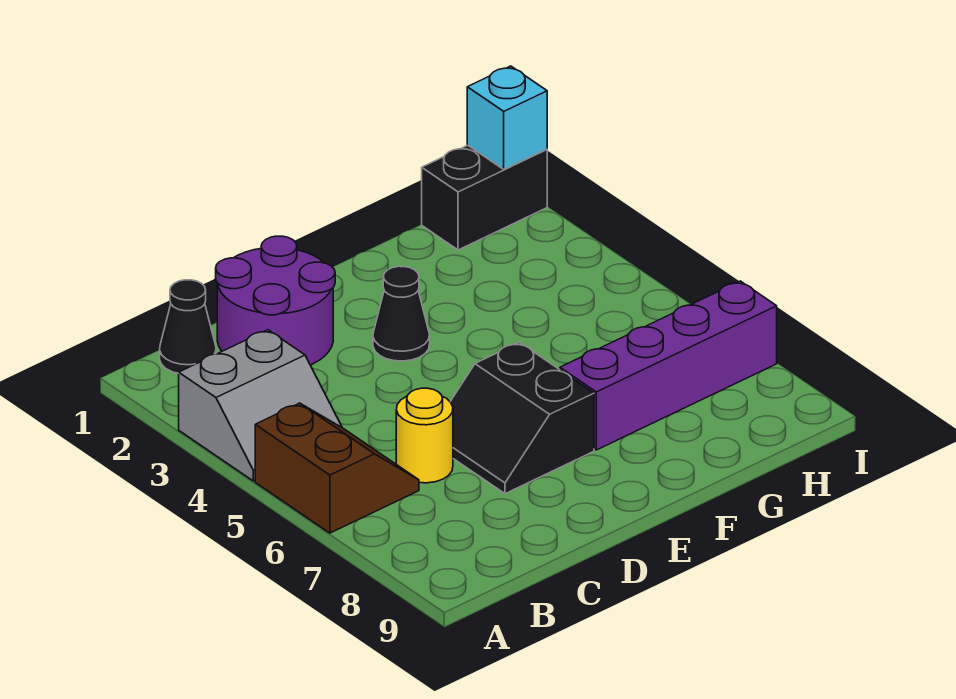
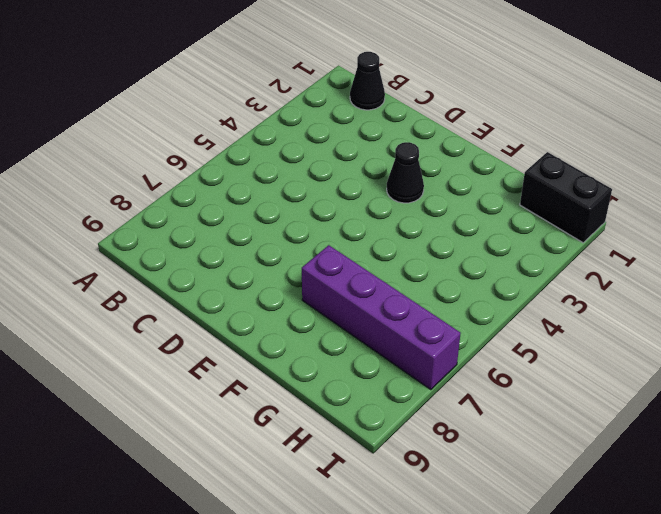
none -> grey slope A3:B4 level 1 top 3
none -> brown slope A5:B6 level 1 top A

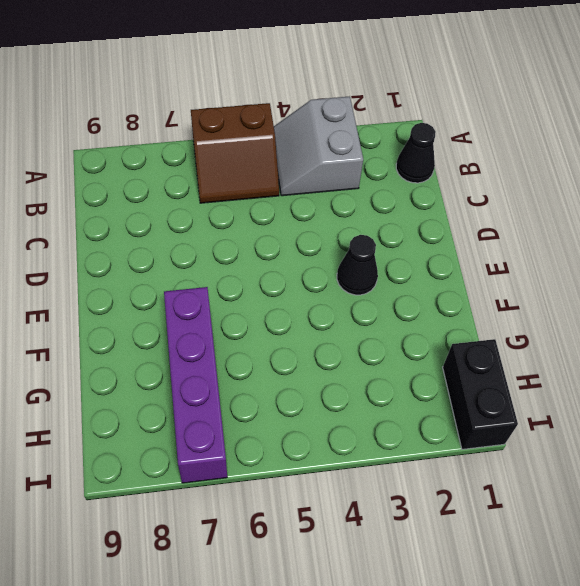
none -> purple round brick C1:D2 level 1
none -> yellow round brick C6 level 1

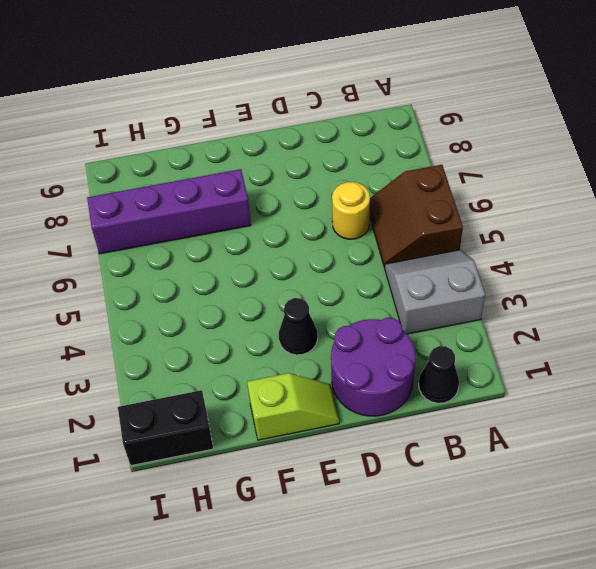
lime slope E1:F1 level 1 top F -> none
none -> black slope D6:E7 level 1 top E
none -> cyan brick I1 level 2

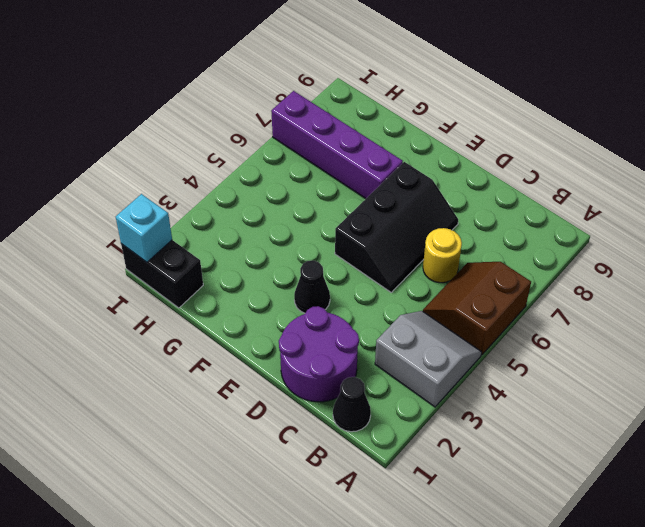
black slope D5:E7 level 1 top E -> black slope D6:E7 level 1 top E

